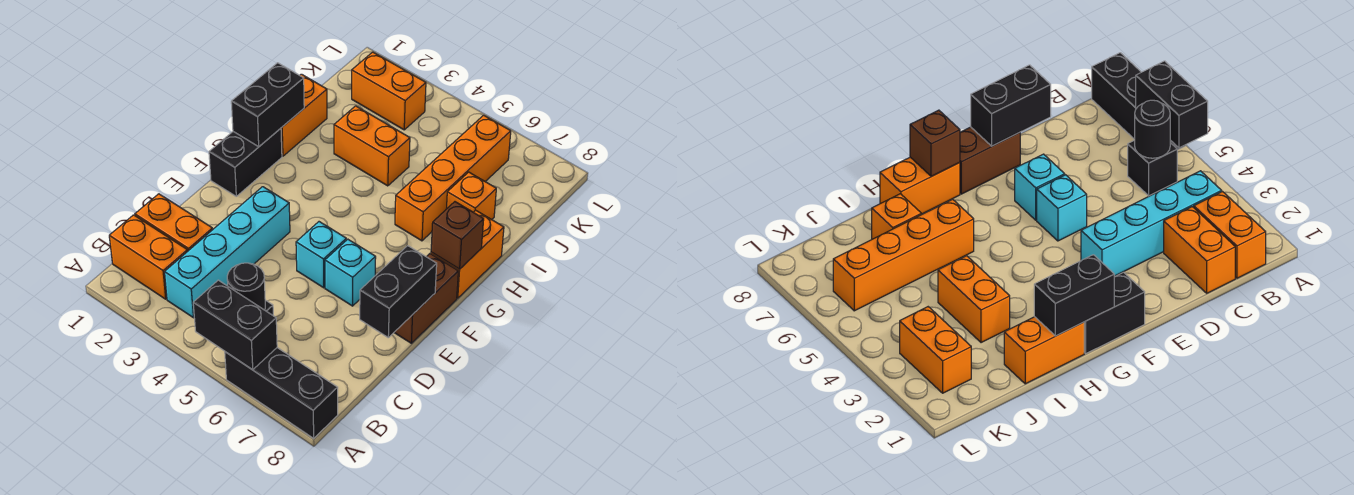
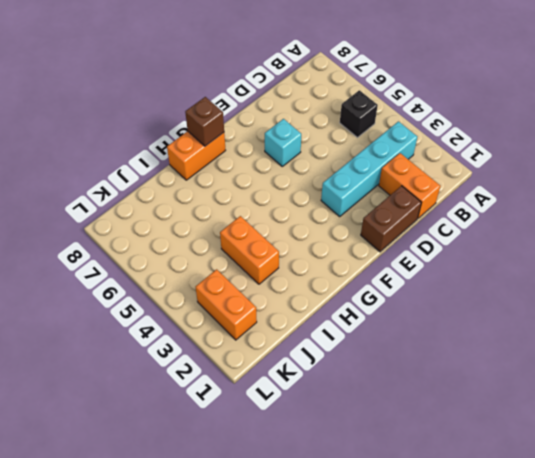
brown brick D1:E1 level 1 -> brown brick E8:F8 level 1
none -> black brick A6:A8 level 1
none -> orange brick B1:B2 level 1
none -> cyan brick E5 level 1

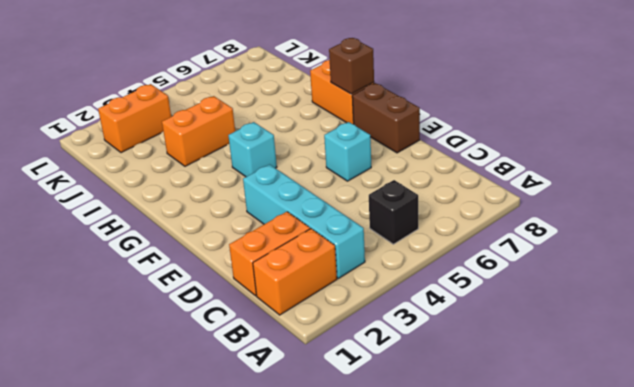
cyan brick G4 level 1 -> cyan brick E5 level 1
none -> black brick A6:A8 level 1
none -> black brick F1:G1 level 1
none -> orange brick H1:I1 level 1

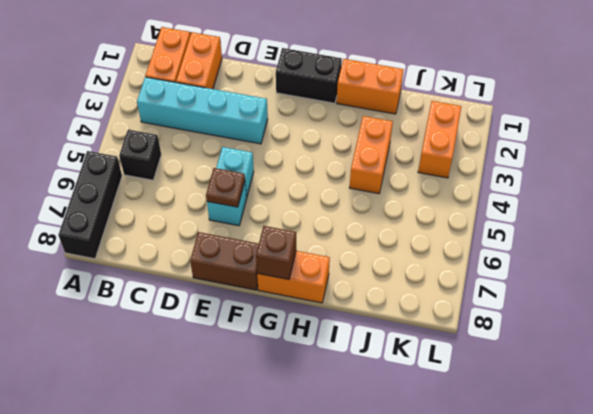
brown plate E6 level 2 -> none
none -> orange brick H6:K6 level 1
none -> orange brick I7 level 1
none -> black brick A5:A6 level 2

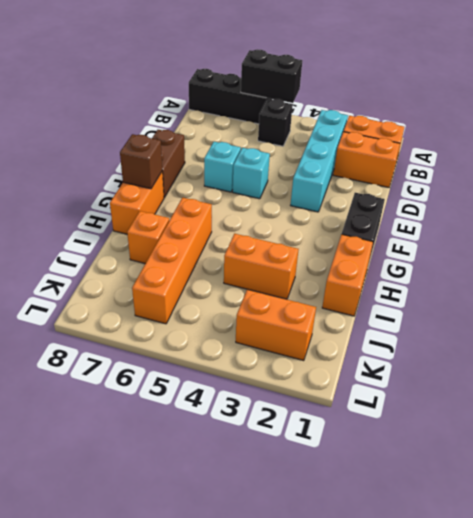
none -> black round brick B5 level 2
none -> black brick D8:E8 level 2
none -> black brick G1:H1 level 2

